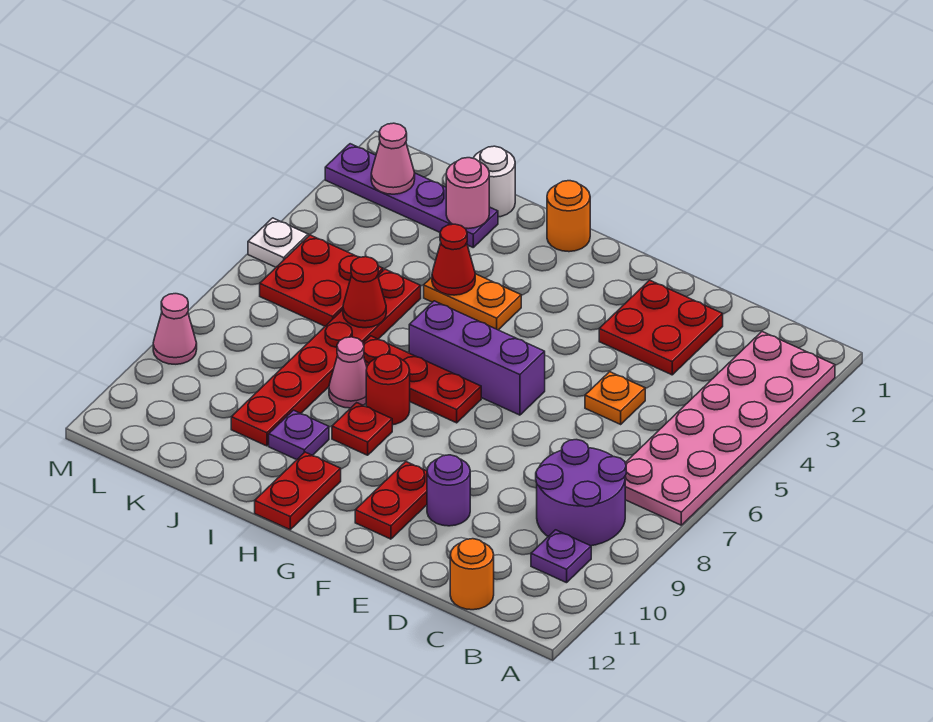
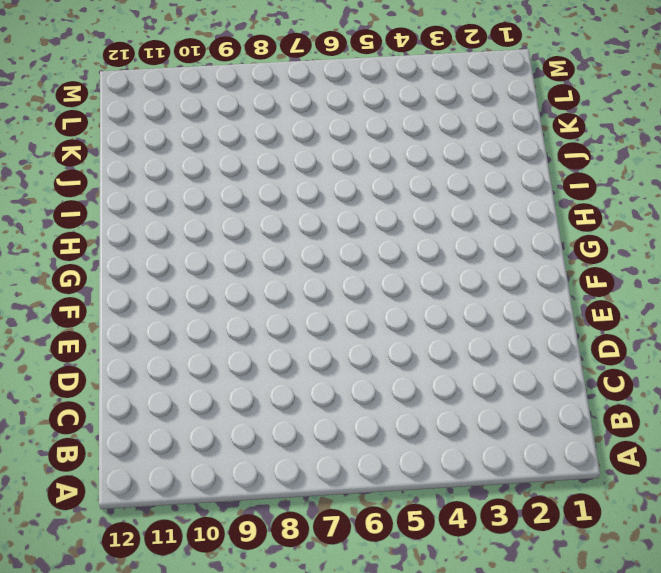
none -> pink plate A2:B7 level 1
none -> purple round brick B8:C9 level 1
none -> purple plate B10 level 1

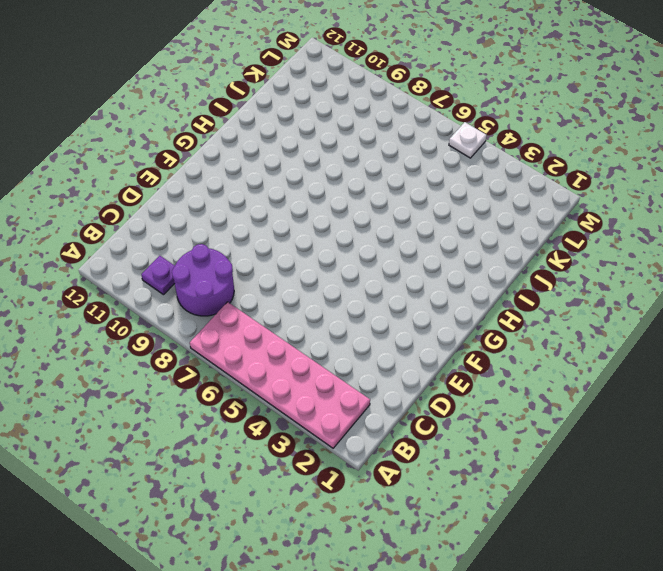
none -> orange round brick C12 level 1
none -> red plate D2:E3 level 1
none -> orange plate D5 level 1

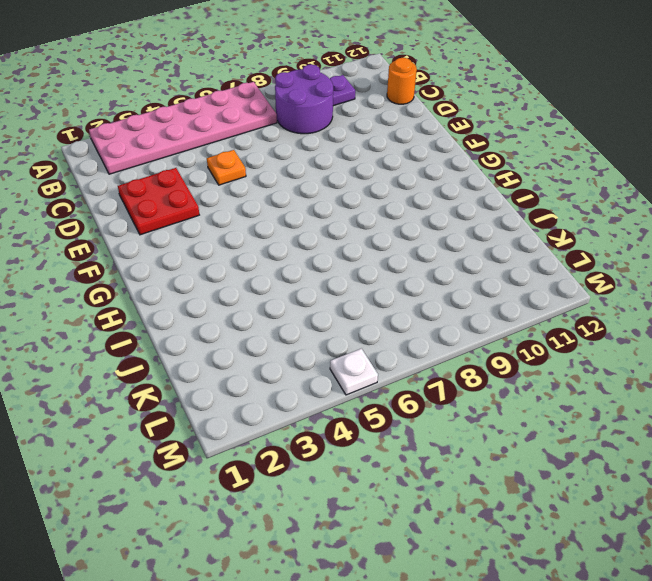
none -> purple round brick E10 level 1
none -> purple brick F6:H6 level 1
none -> red plate F10:F11 level 1

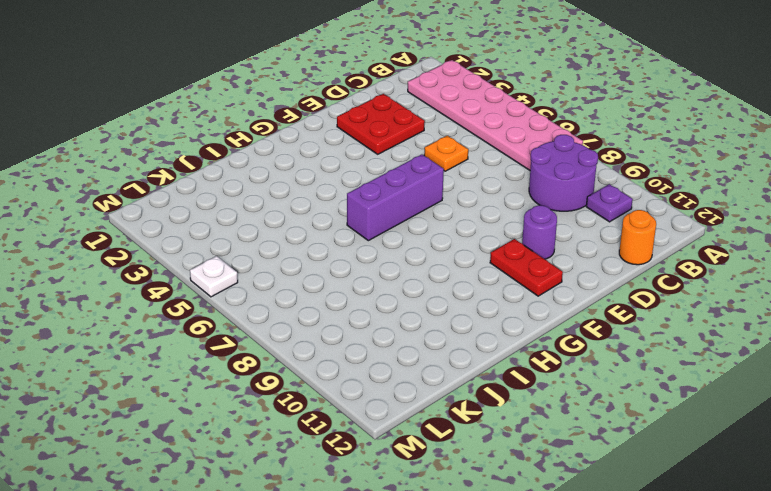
none -> red plate G7:I7 level 1
none -> orange round brick H1 level 1
none -> orange plate H4:I4 level 1

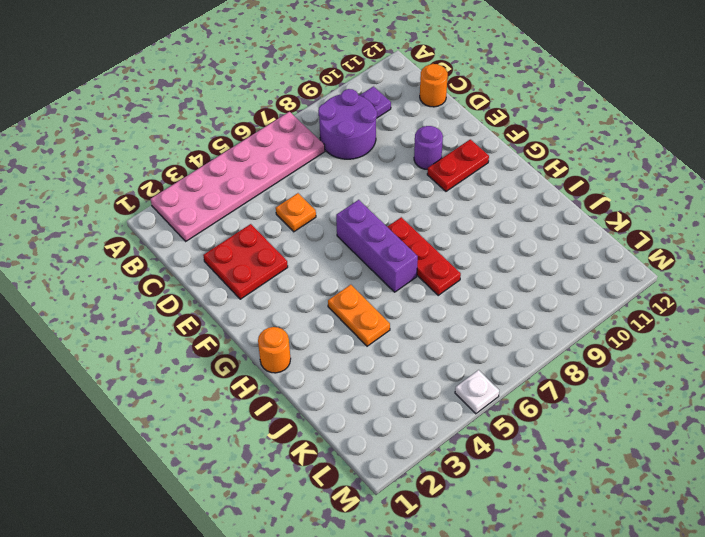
none -> red round brick H8 level 1
none -> red plate H9 level 1
none -> red plate H11:H12 level 1

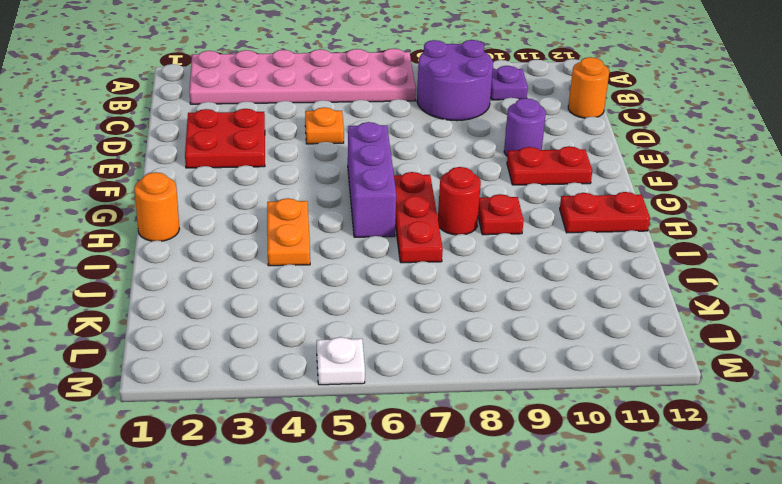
none -> pink cone I8 level 1
none -> purple plate I10 level 1
none -> white round brick J1 level 1

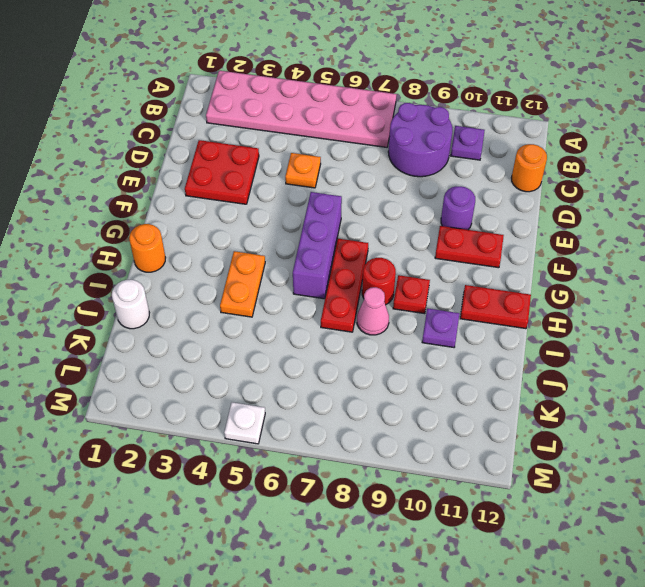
none -> purple plate J2:M2 level 1
none -> red plate J5:J10 level 1
none -> red plate K5:L6 level 1

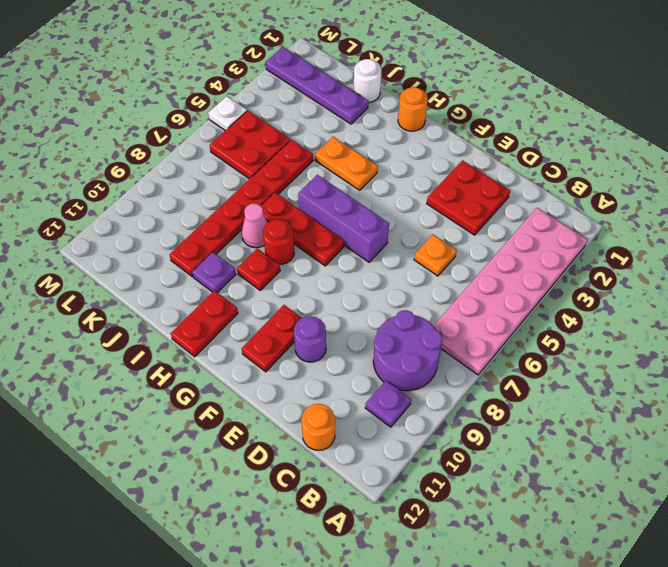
none -> pink cone M9 level 1
none -> red cone I4 level 2
none -> pink round brick J2 level 2

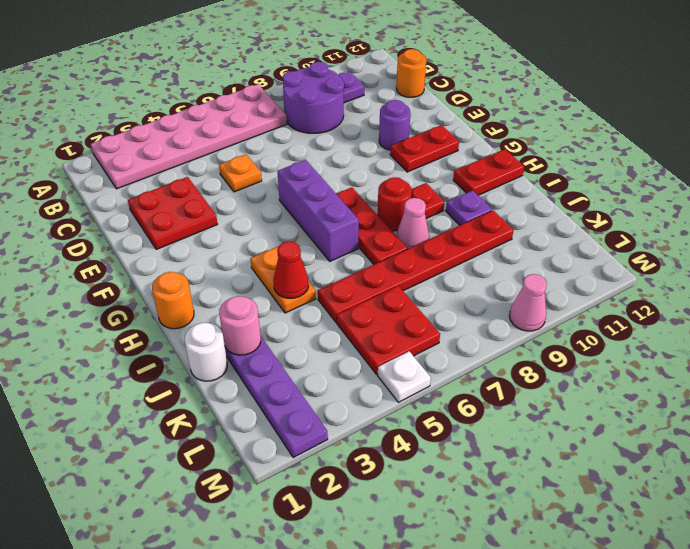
none -> red cone J6 level 2
none -> pink cone L2 level 2

